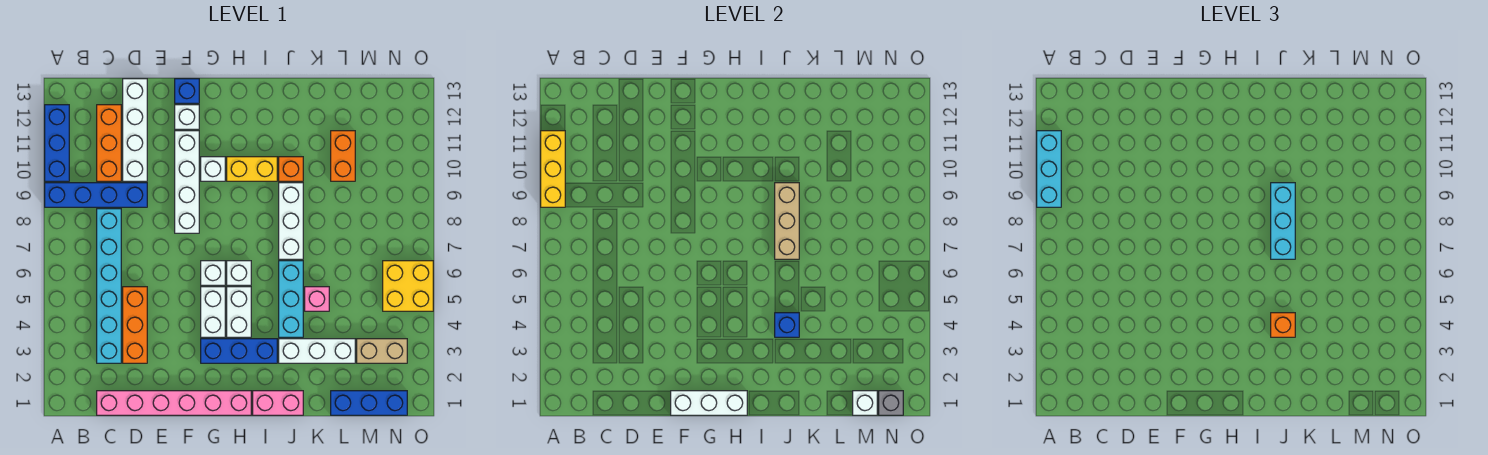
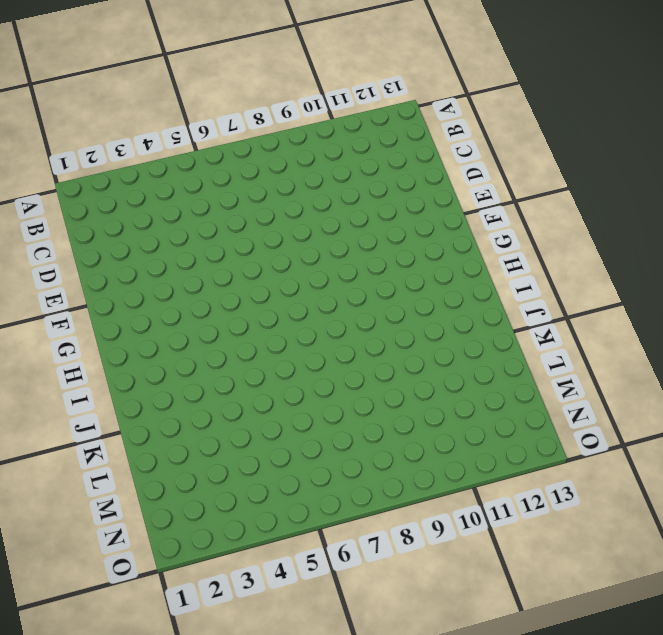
none -> blue brick A9:D9 level 1
none -> blue brick A10:A12 level 1
none -> pink brick C1:H1 level 1
none -> cyan brick C3:C8 level 1

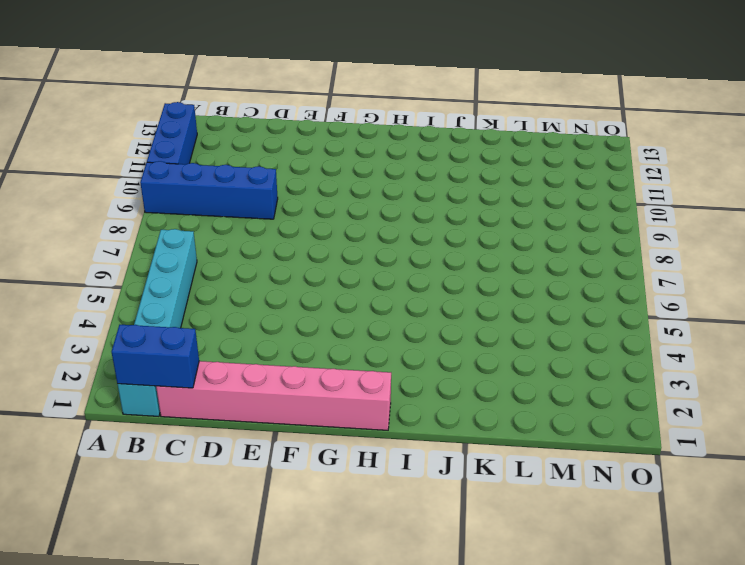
cyan brick B1:B6 level 1 -> cyan brick C3:C8 level 1
blue brick B1:C1 level 2 -> none
none -> orange brick C10:C12 level 1
none -> orange brick D3:D5 level 1
none -> white brick D10:D13 level 1
none -> white brick F8:F11 level 1

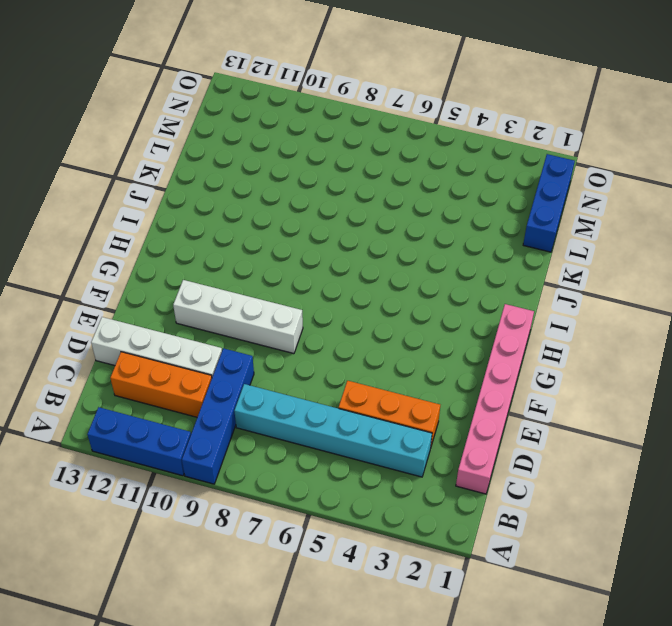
none -> white brick F12 level 1
none -> blue brick F13 level 1
none -> blue brick G3:I3 level 1
none -> white brick G4:G5 level 1

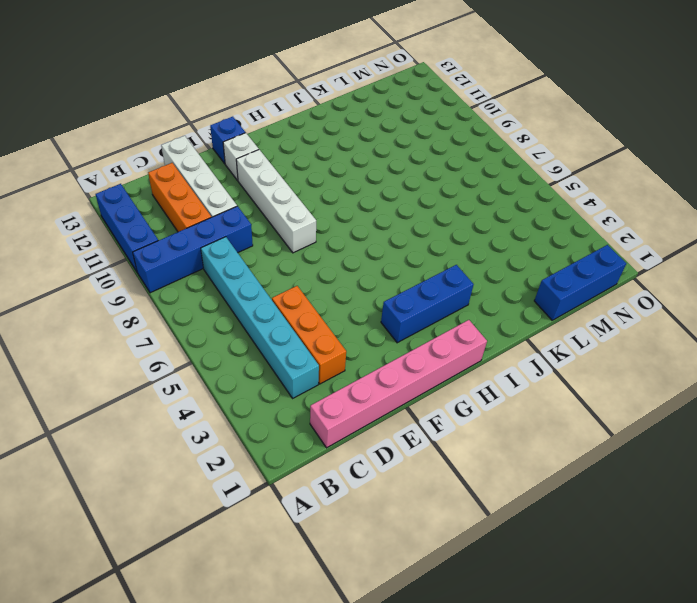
none -> white brick G4:G5 level 1
none -> white brick G6 level 1
none -> white brick G10 level 1
none -> white brick H4:H5 level 1

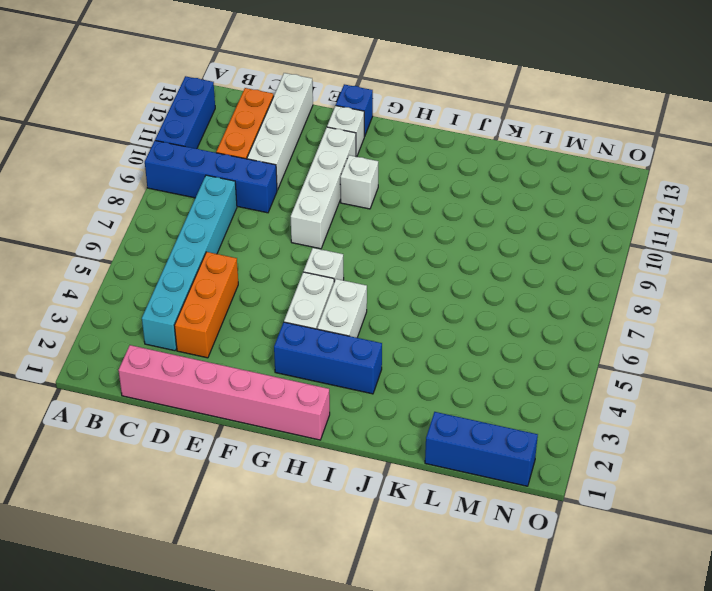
none -> white brick H6 level 1
none -> yellow brick H10:I10 level 1
none -> pink brick I1:J1 level 1
none -> white brick J3:L3 level 1

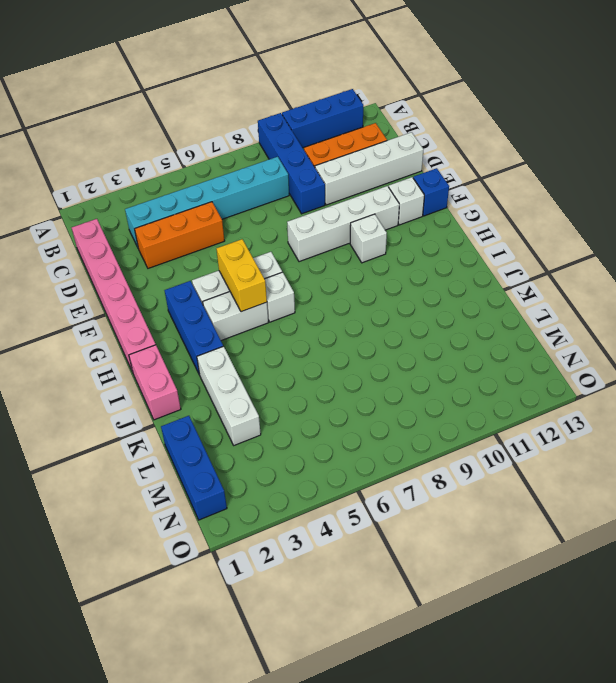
yellow brick G5:H5 level 2 -> yellow brick H10:I10 level 1
none -> cyan brick J4:J6 level 1
none -> white brick J7:J9 level 1
none -> orange brick J10 level 1
none -> pink brick K5 level 1

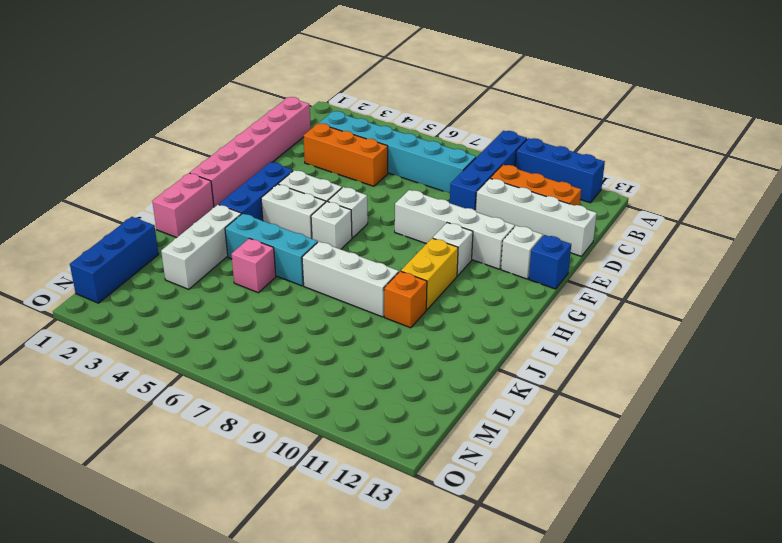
none -> orange brick L10:L11 level 1
none -> tan brick M3:N3 level 1
none -> yellow brick N5:O6 level 1
none -> yellow brick A9:A11 level 2

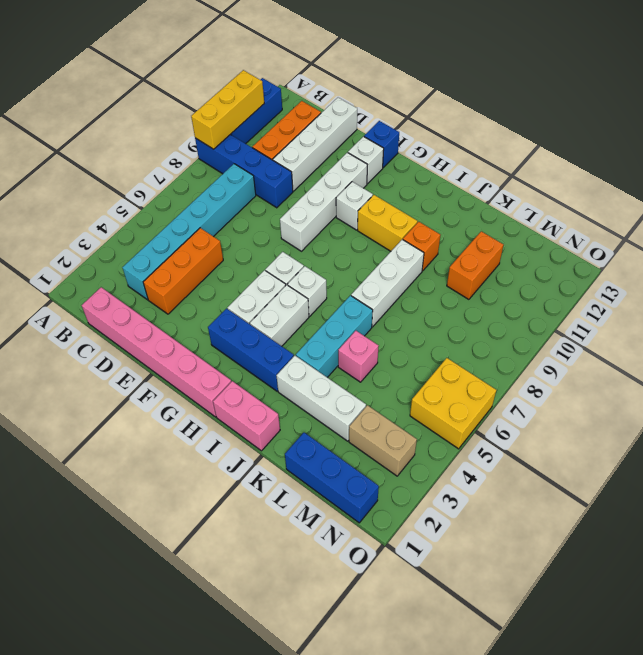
none -> white brick F1:H1 level 2
none -> blue brick J4 level 2
none -> tan brick J7:J9 level 2
none -> white brick M1 level 2

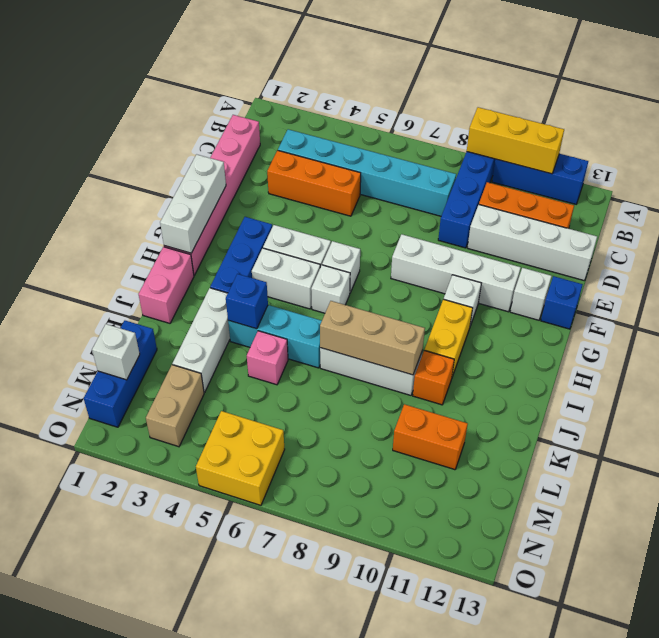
none -> grey brick N1 level 2
none -> cyan brick A9:A11 level 3
none -> orange brick J4 level 3
none -> cyan brick J7:J9 level 3

